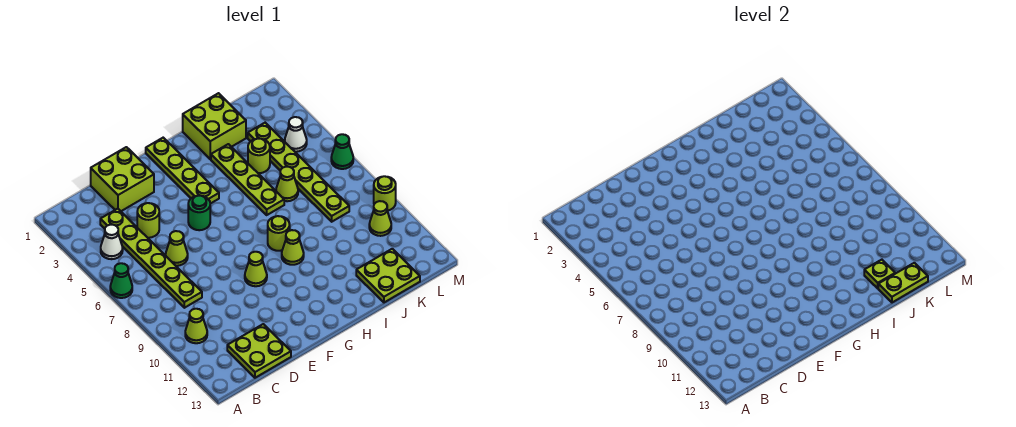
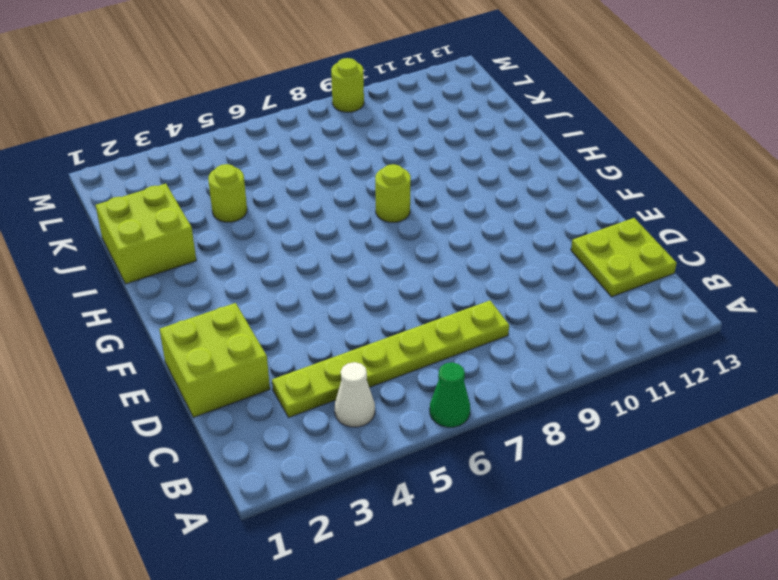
none -> lime cone B10 level 1
none -> lime round brick D4 level 1
none -> lime cone D6 level 1

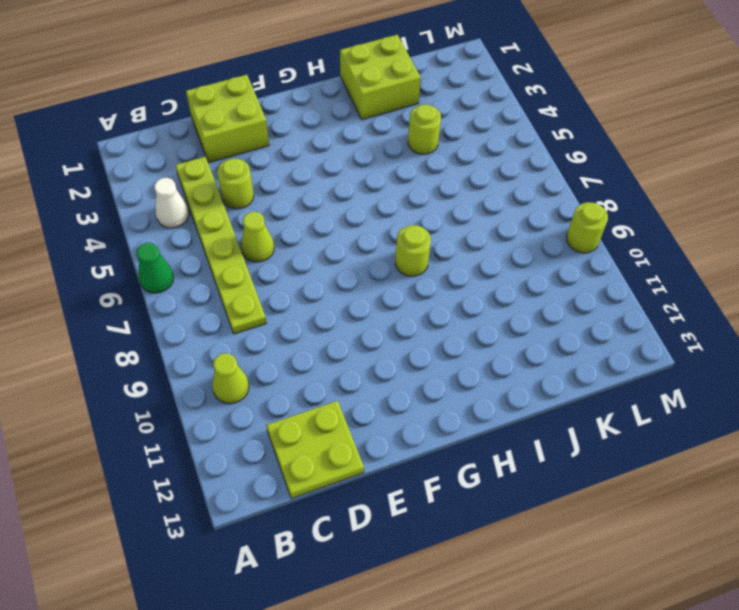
none -> green round brick F5 level 1
none -> lime cone F9 level 1
none -> lime plate G1:G4 level 1

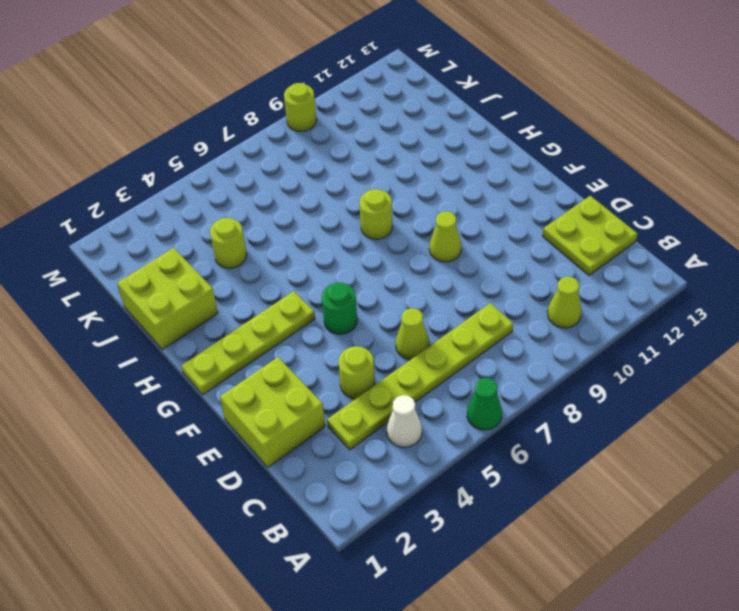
none -> lime cone H9 level 1
none -> lime plate I3:I6 level 1
none -> lime cone J6 level 1

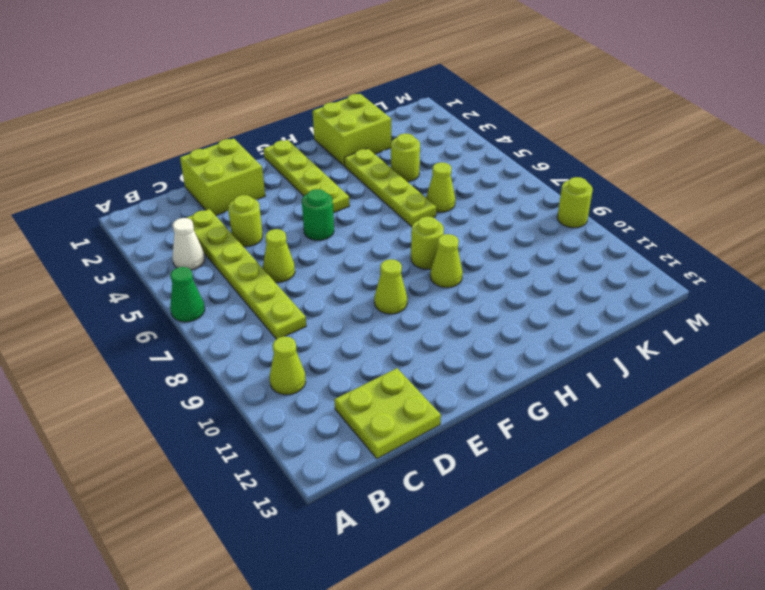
none -> lime plate J12:K13 level 1
none -> lime plate K3:K8 level 1
none -> white cone L4 level 1

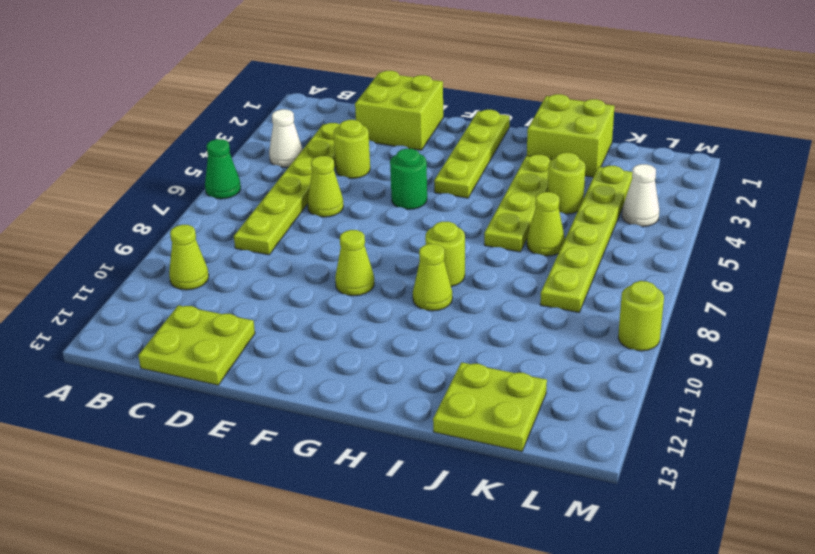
none -> lime cone L10 level 1
none -> green cone M6 level 1
none -> lime plate J12 level 2

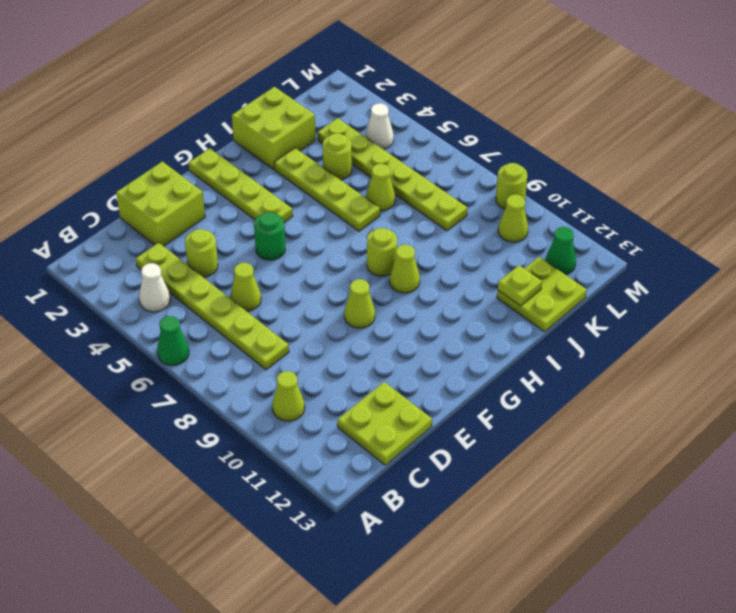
green cone L12 level 1 -> green cone M6 level 1
none -> lime plate J13:K13 level 2

